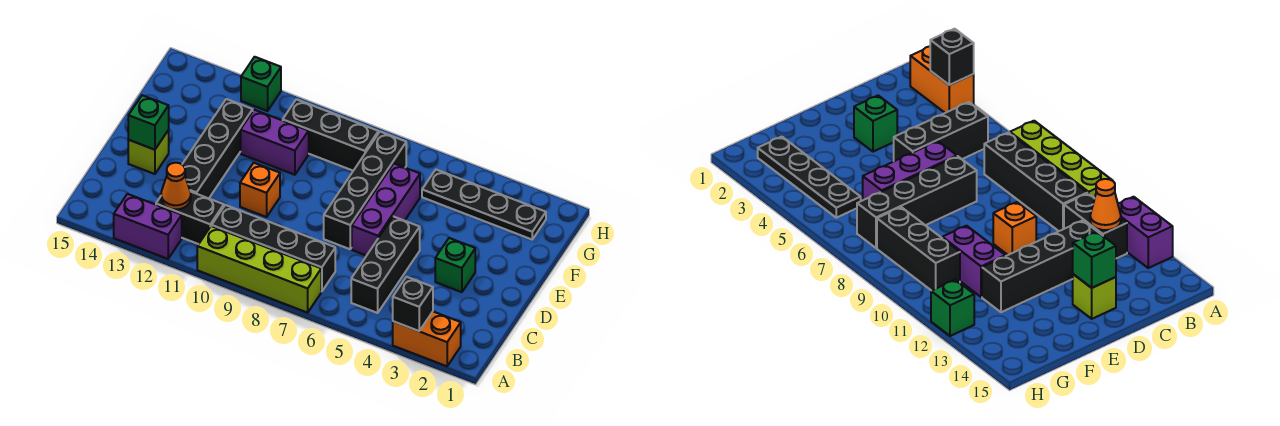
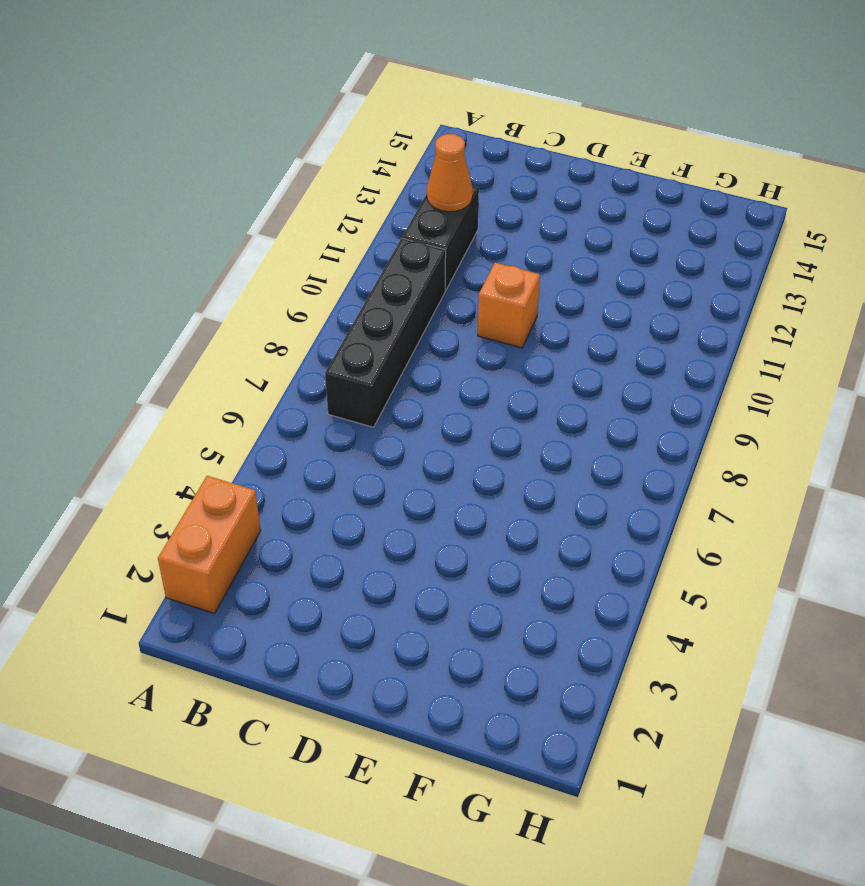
none -> lime brick A7:A10 level 1
none -> purple brick A12:A13 level 1
none -> black brick B5:D5 level 1

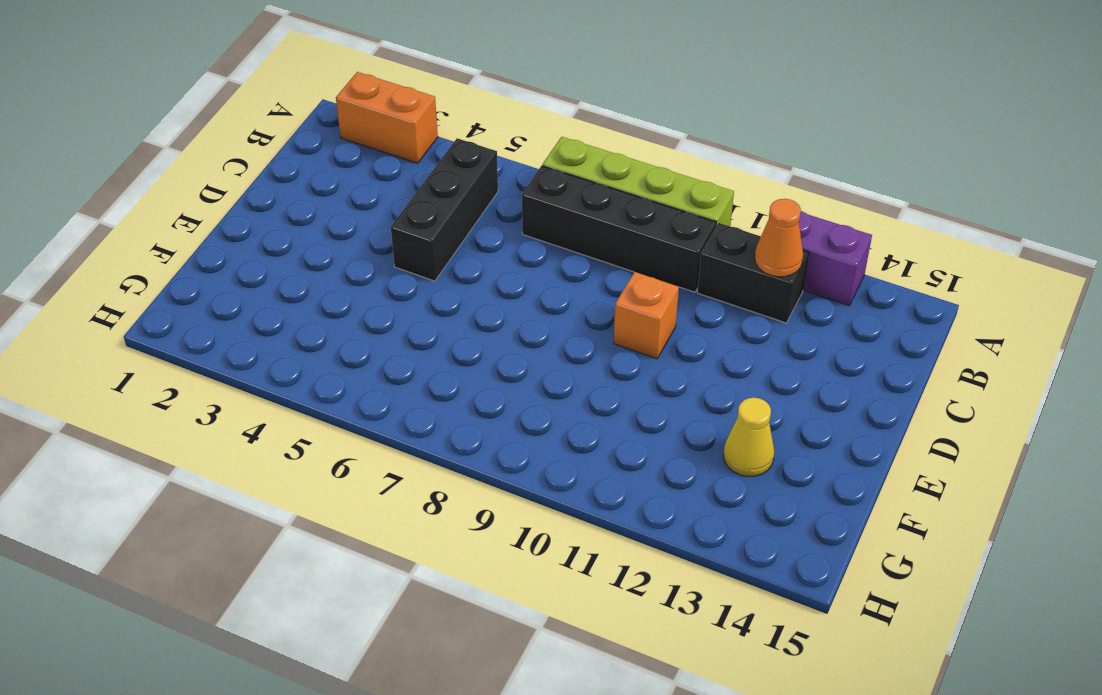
yellow cone F13 level 1 -> none
none -> black brick C12:F12 level 1
none -> green brick D3 level 1
none -> purple brick D6:F6 level 1

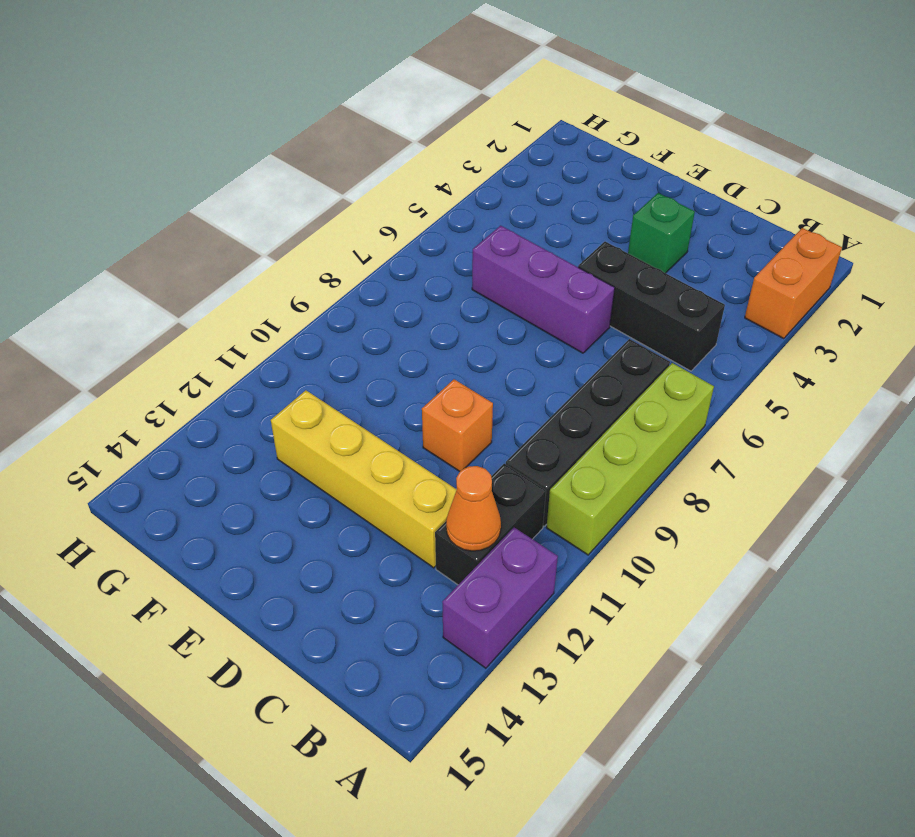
yellow brick C12:F12 level 1 -> black brick C12:F12 level 1
none -> black brick D7:G7 level 1
none -> lime brick D14 level 1
none -> purple brick F10:F11 level 1

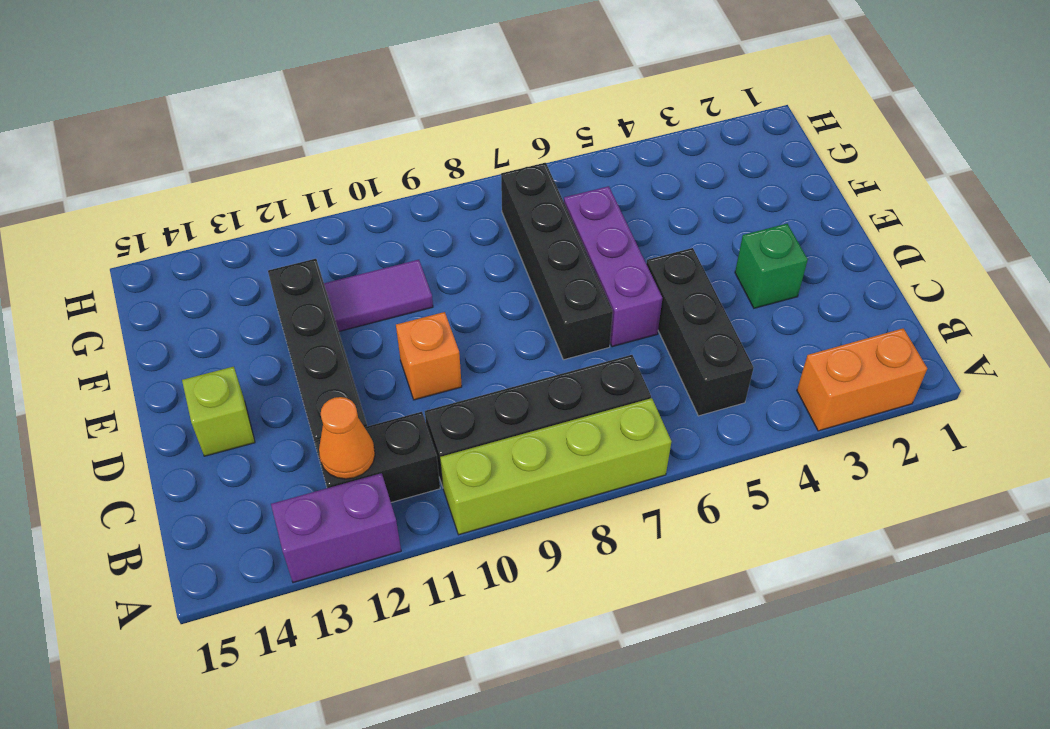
purple tile F10:F11 level 1 -> purple brick F10:F11 level 1
none -> black plate G2:G5 level 1
none -> black brick G8:G10 level 1
none -> green brick H12 level 1

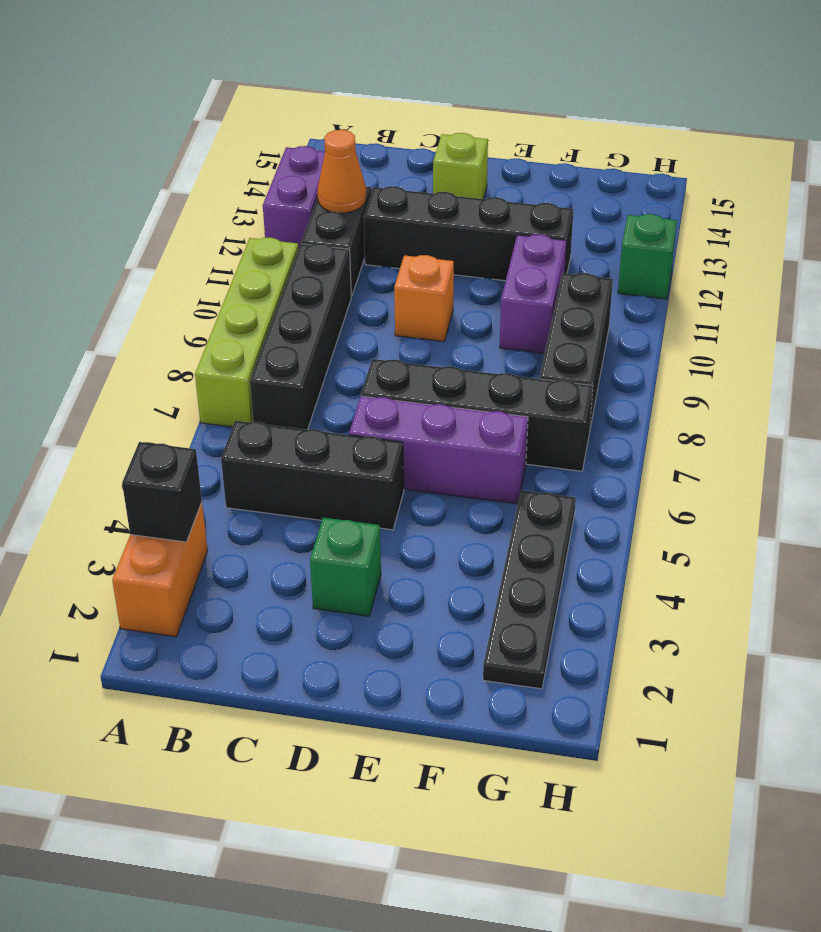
none -> green brick D14 level 2

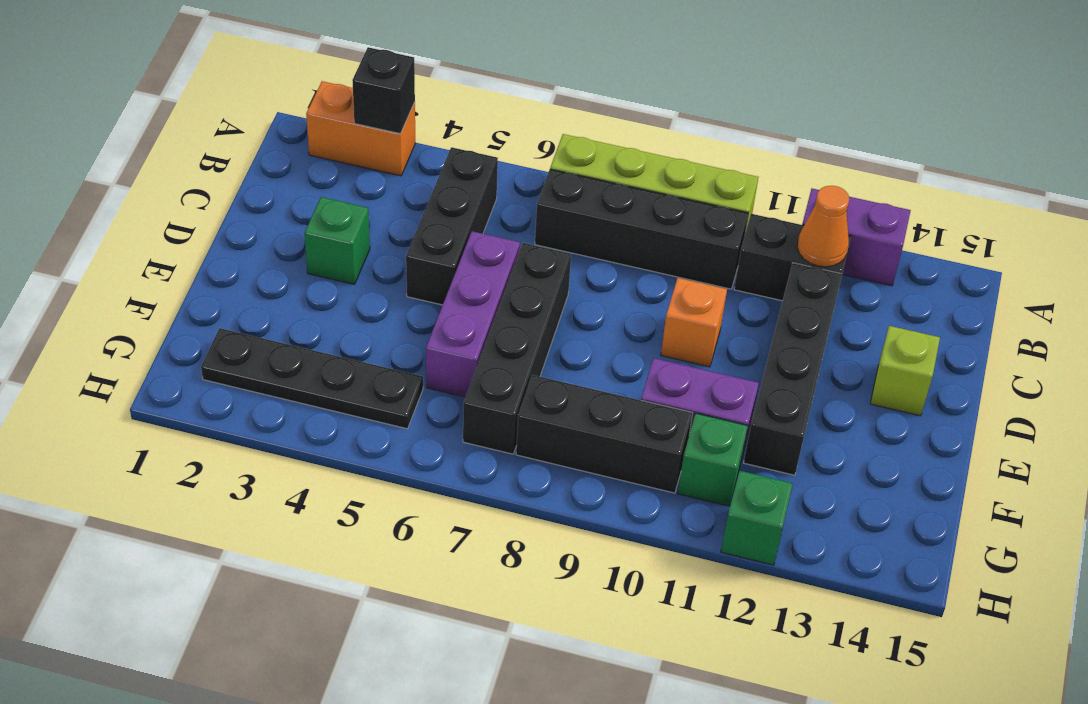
green brick G11 level 1 -> green brick D14 level 2

